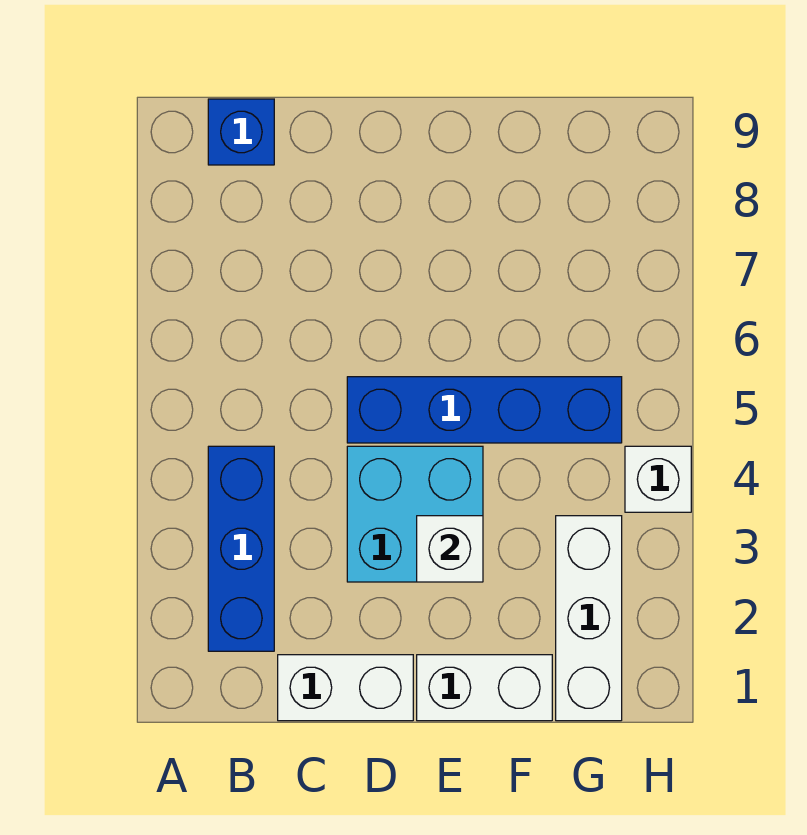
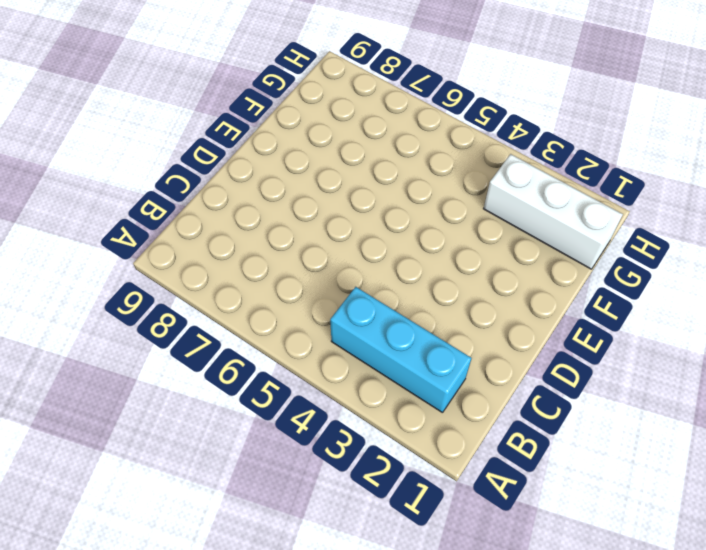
cyan brick B2:B4 level 1 -> blue brick B2:B4 level 1
none -> blue brick B9 level 1
none -> white brick C1:D1 level 1

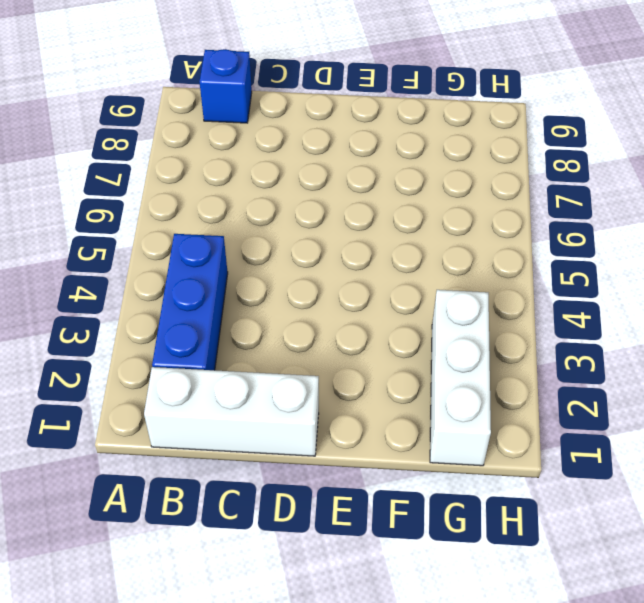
white brick B1:D1 level 1 -> white brick C1:D1 level 1
none -> cyan brick D3:E4 level 1
none -> blue brick D5:G5 level 1

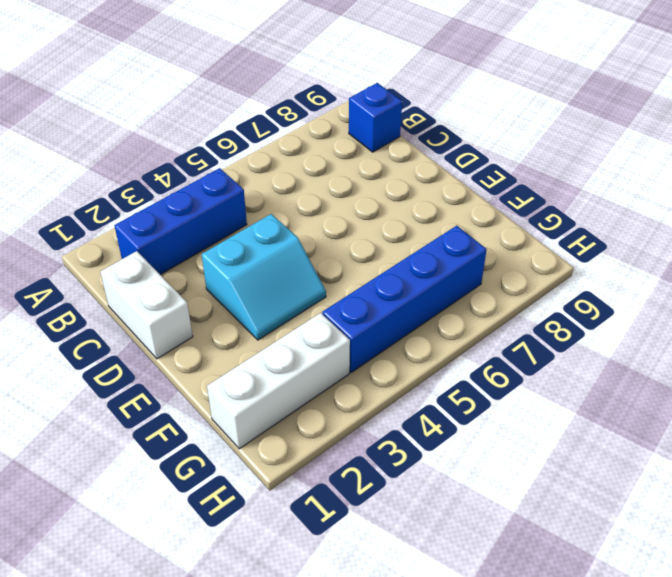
cyan slope D3:E4 level 1 top D -> cyan brick D3:E4 level 1
blue brick G4:G7 level 1 -> blue brick D5:G5 level 1
none -> white brick E1:F1 level 1
none -> white brick H4 level 1

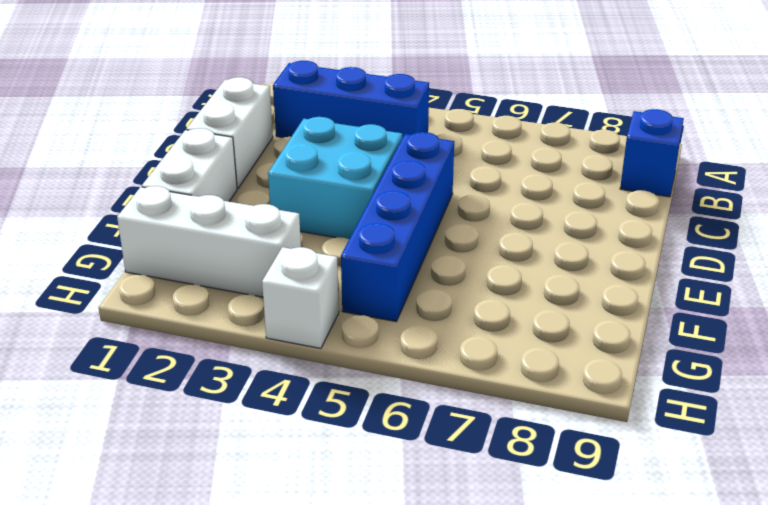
none -> white brick E3 level 2

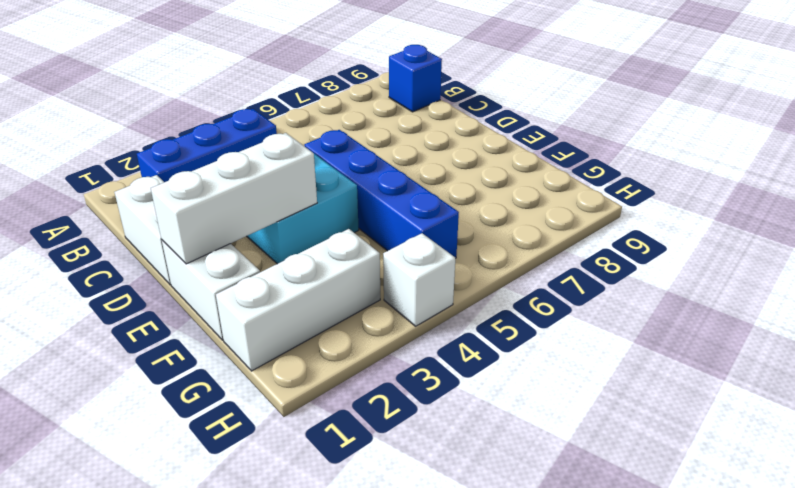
white brick E1:E3 level 2 -> white brick E3 level 2

